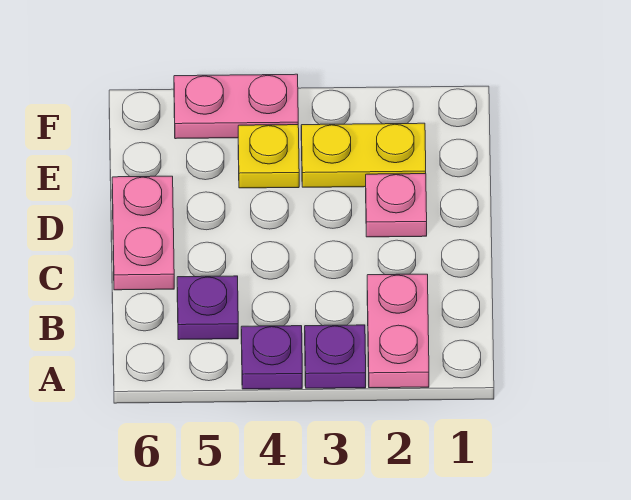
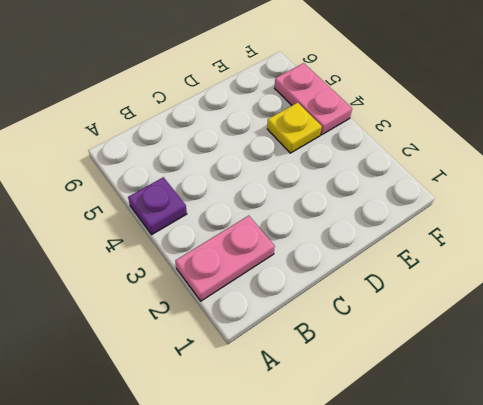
none -> purple plate A3 level 1
none -> purple plate B5 level 1

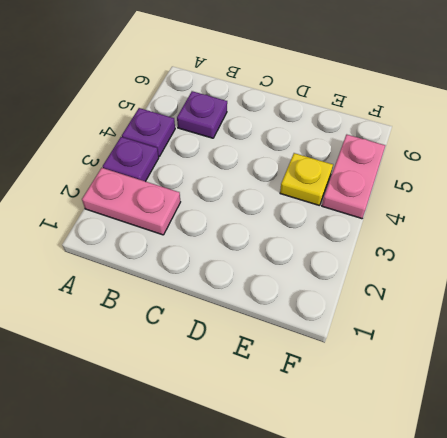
none -> pink plate C6:D6 level 1
none -> pink plate D2 level 1

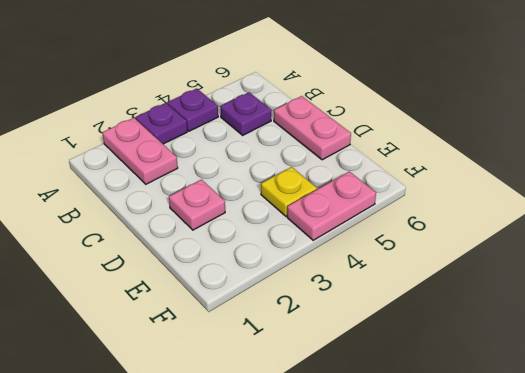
none -> yellow plate E2:E3 level 1

